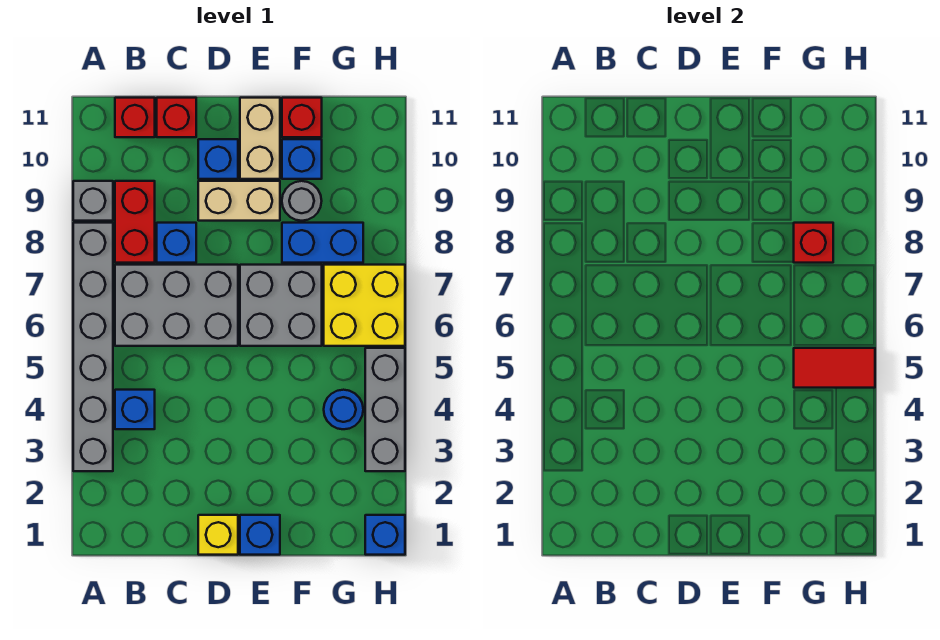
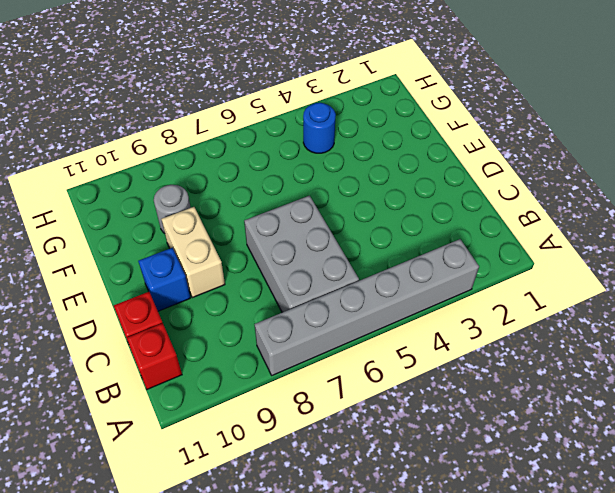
none -> grey brick A9 level 1
none -> blue brick B4 level 1
none -> red brick B8:B9 level 1

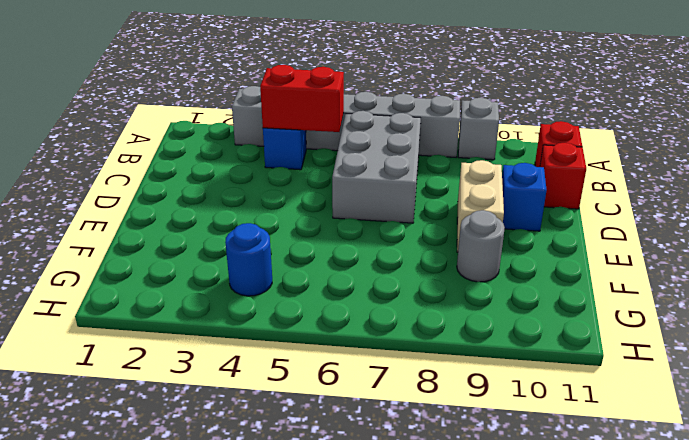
red brick B4:B5 level 2 -> red brick B8:B9 level 1
none -> blue brick C8 level 1
none -> yellow brick D1 level 1
none -> blue brick E1 level 1

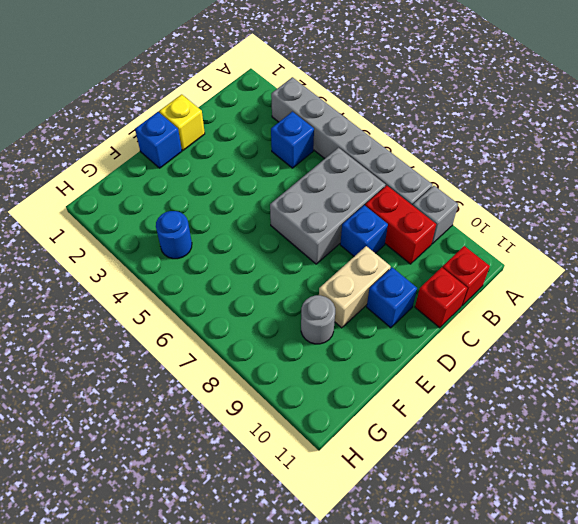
none -> grey brick E6:F7 level 1
none -> tan brick E10:E11 level 1
none -> blue brick F8:G8 level 1

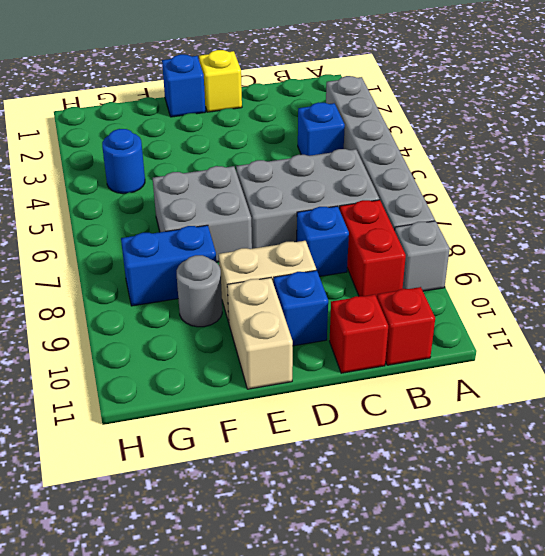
none -> blue brick F10 level 1
none -> red brick F11 level 1
none -> yellow brick G6:H7 level 1

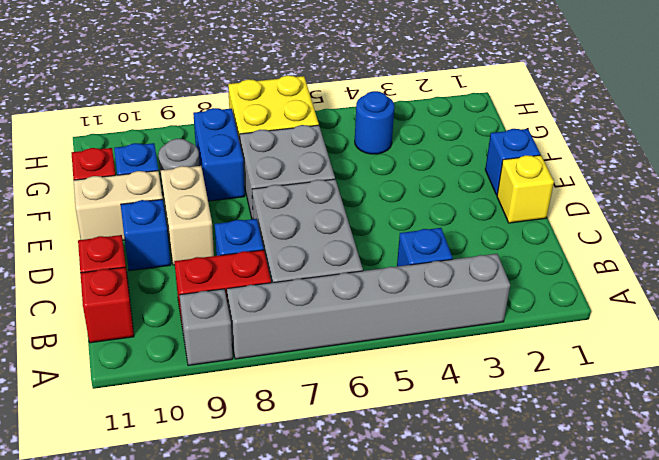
none -> blue brick H1 level 1
none -> grey brick H3:H5 level 1
none -> red tile G5:H5 level 2

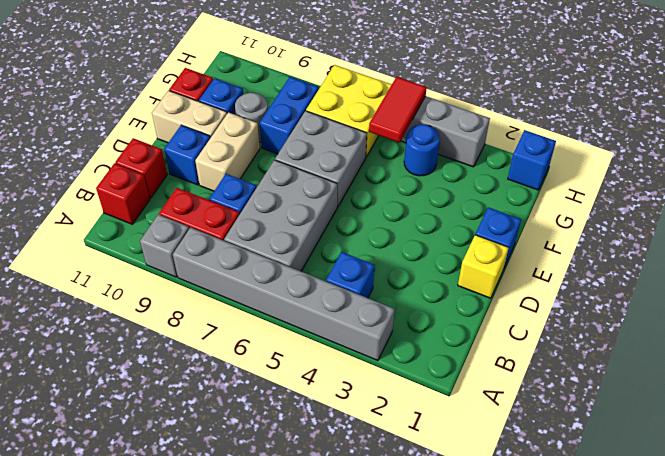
none -> red brick G8 level 2

